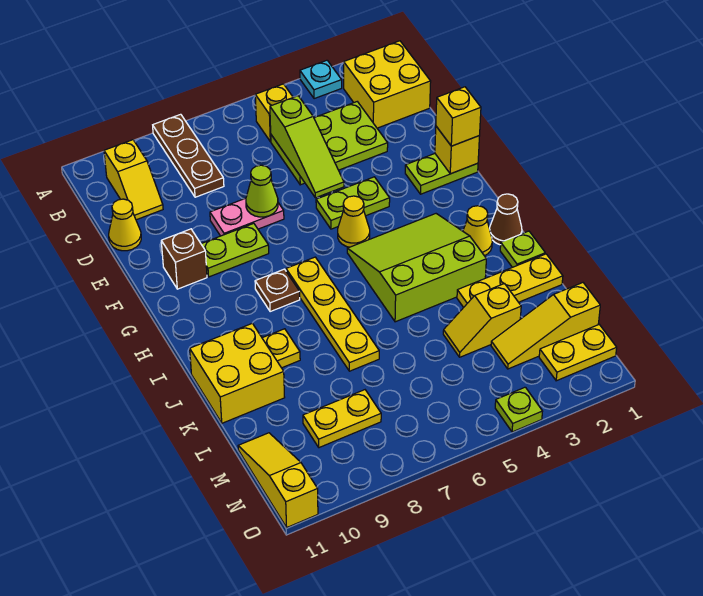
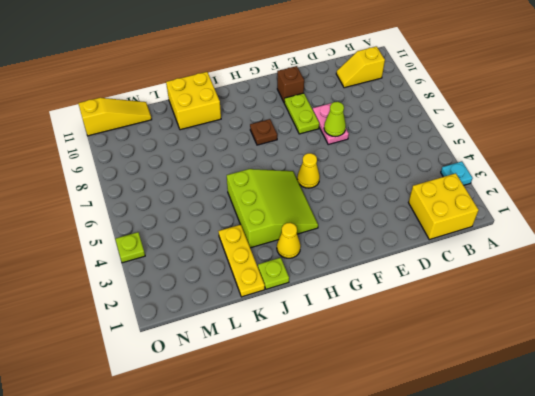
none -> brown plate A8:C8 level 1
none -> yellow brick B5 level 1
none -> lime plate C3:D5 level 1
none -> yellow cone D11 level 1

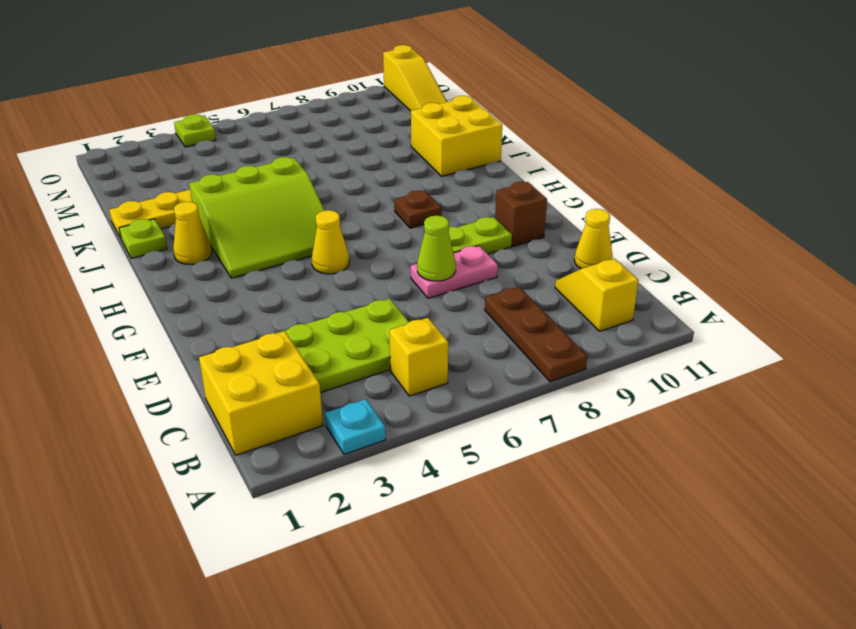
none -> lime plate F1:F2 level 1
none -> lime plate F4:F5 level 1
none -> yellow plate H7:K7 level 1
none -> brown cone I1 level 1

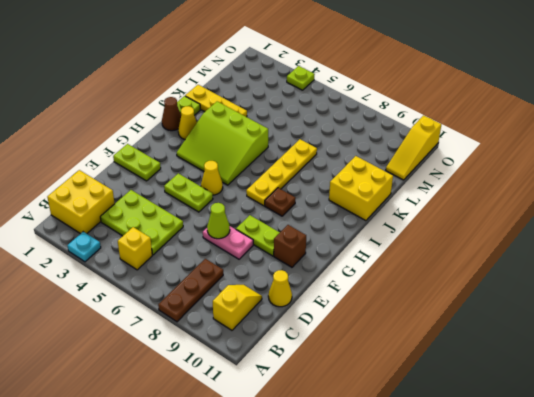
none -> yellow plate J9 level 1
none -> yellow slope L3:L4 level 1 top 3
none -> yellow slope M1:M3 level 1 top 1
none -> yellow plate M8:M9 level 1

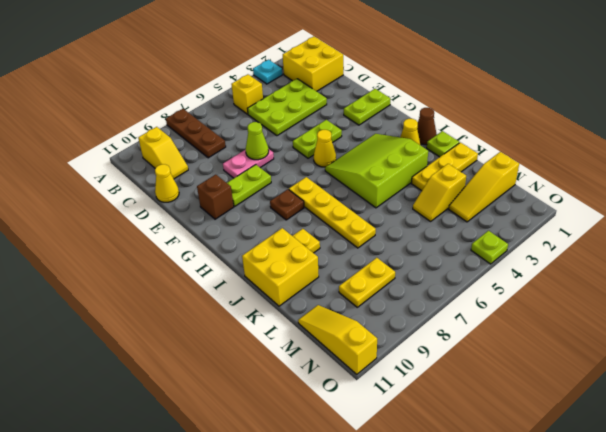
none -> yellow plate N1:N2 level 1
none -> lime slope C5:E5 level 2 top C
none -> yellow brick F1 level 2
none -> yellow brick F1 level 3

